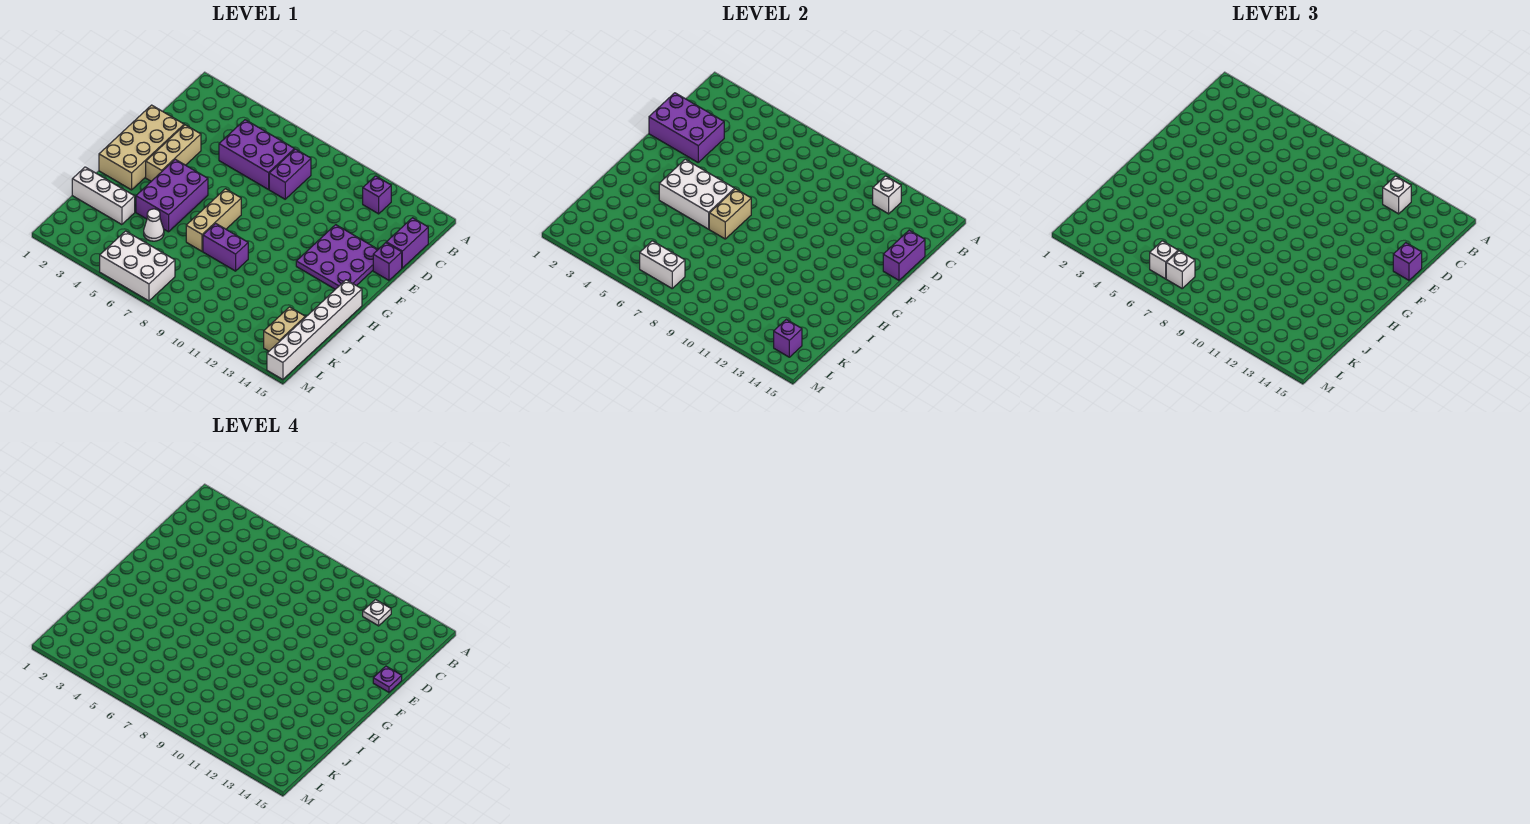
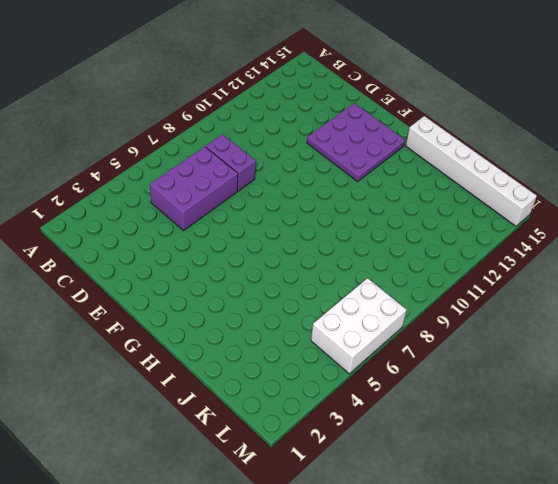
none -> purple brick B12 level 1
none -> purple brick C15:D15 level 1
none -> tan brick E1:H2 level 1

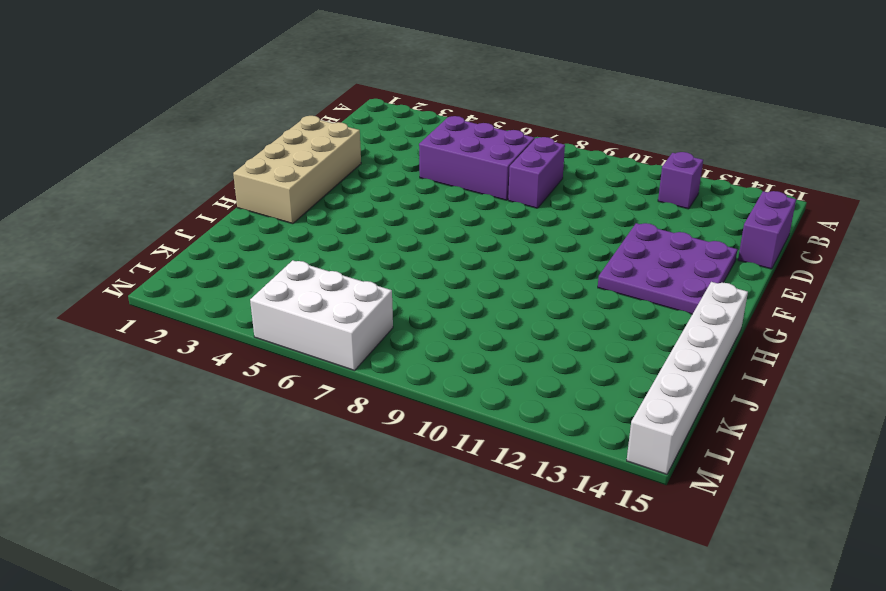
none -> tan brick E3:G3 level 1
none -> purple brick E15 level 1
none -> purple brick G4:I5 level 1

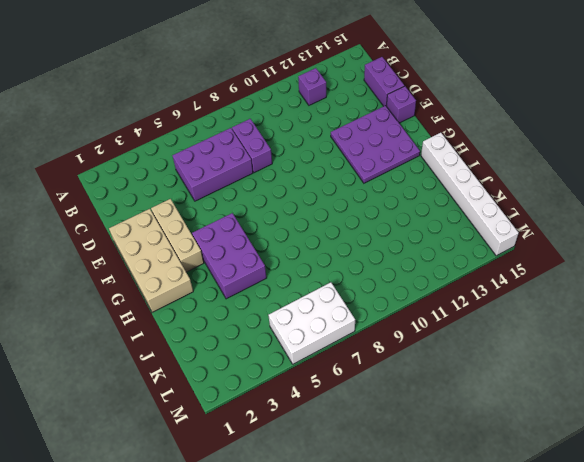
none -> tan brick G7:I7 level 1
none -> purple brick I8:I9 level 1
none -> white brick J1:J3 level 1

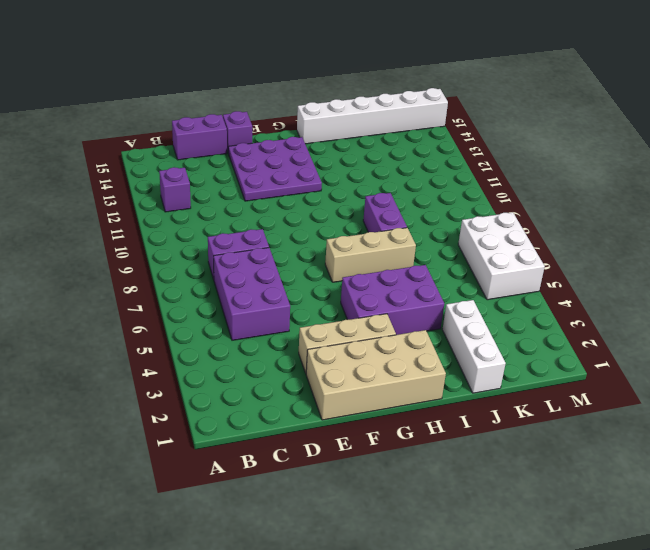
none -> white cone J5 level 1
none -> tan brick K14:L14 level 1
none -> white brick B12 level 2

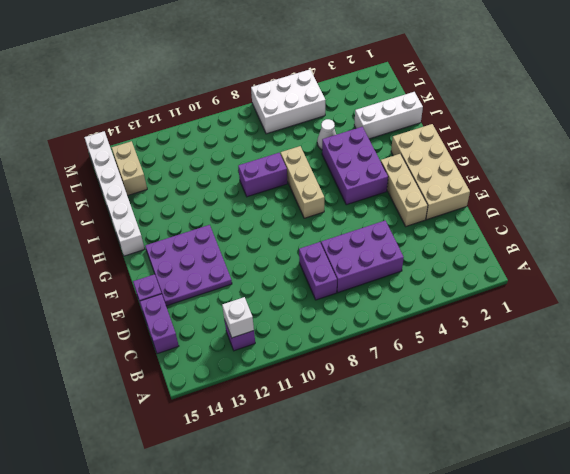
none -> purple brick D1:E3 level 2
none -> purple brick D15:E15 level 2
none -> white brick G4:H6 level 2

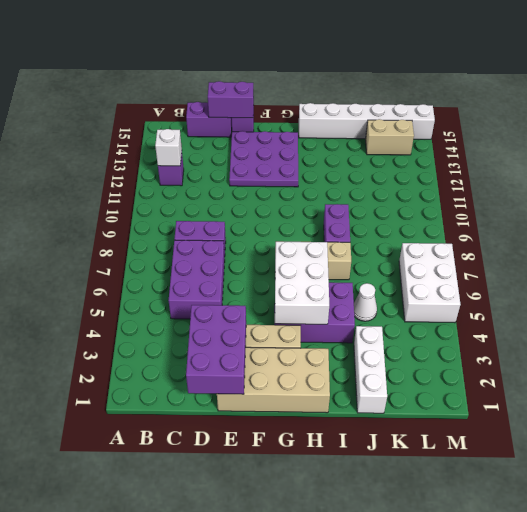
none -> tan brick G7:H7 level 2
none -> white brick L6:L7 level 2
none -> purple brick L14 level 2

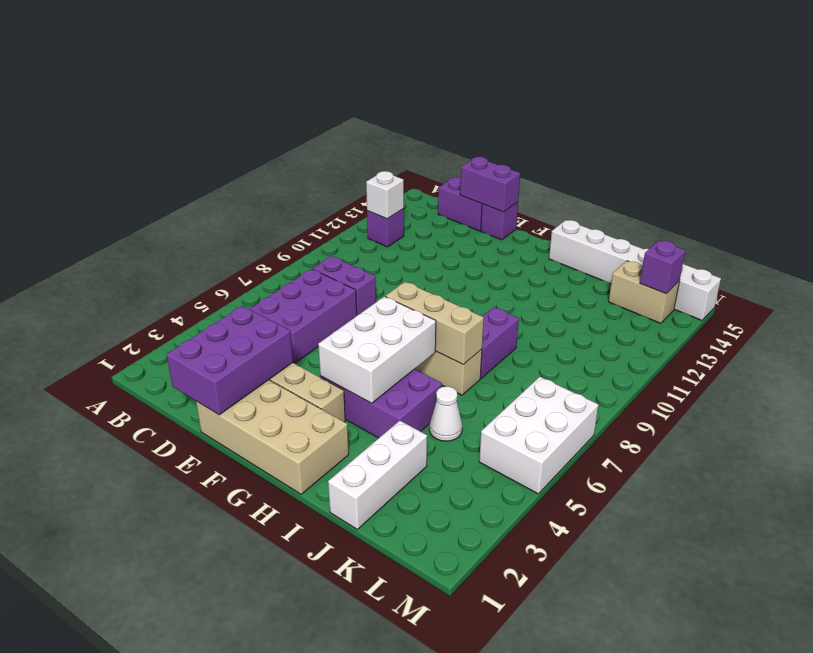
tan brick G7:I7 level 2 -> tan brick G7:H7 level 2
none -> purple plate E12:G14 level 1
none -> white brick L6:L7 level 2
none -> white brick B12 level 3

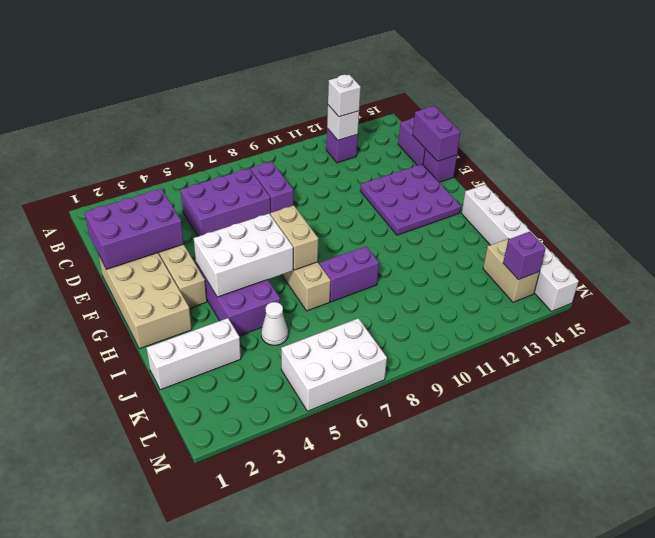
none -> white brick L6:L7 level 2
none -> purple brick E15 level 3
none -> white brick L6 level 3

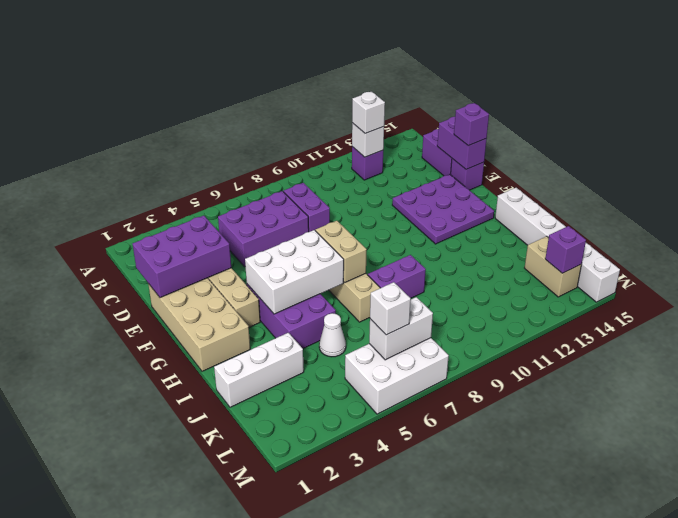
none -> white brick L7 level 3
none -> white plate B12 level 4
none -> purple plate E15 level 4

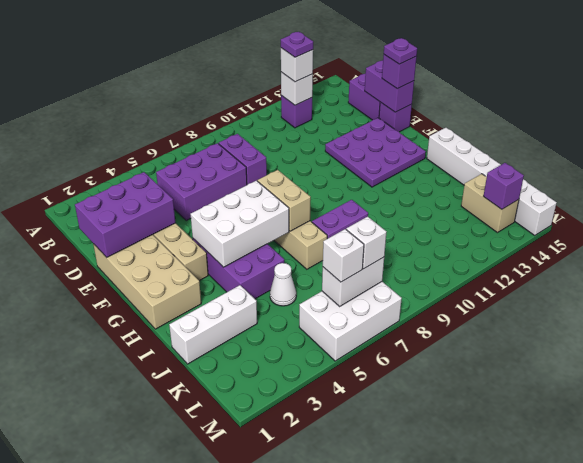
purple plate B12 level 4 -> white plate B12 level 4

